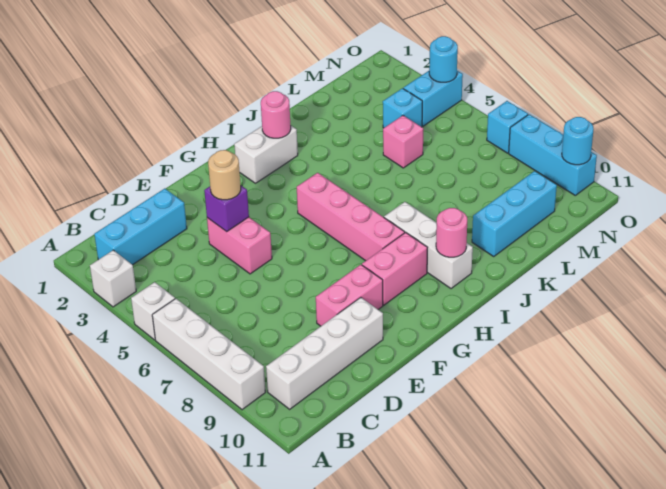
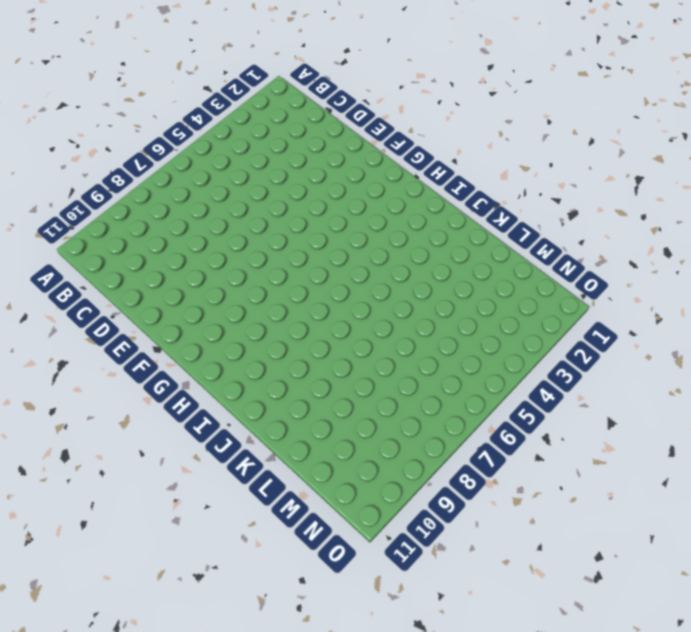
none -> white brick A3 level 1
none -> white brick A5 level 1
none -> white brick A6:A9 level 1

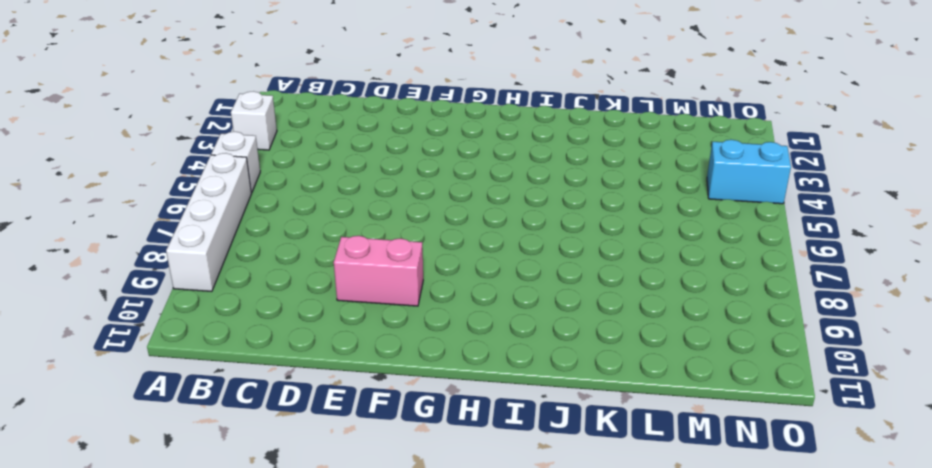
none -> cyan brick B2:D2 level 1
none -> white brick B10:E10 level 1
none -> pink brick E4:E5 level 1

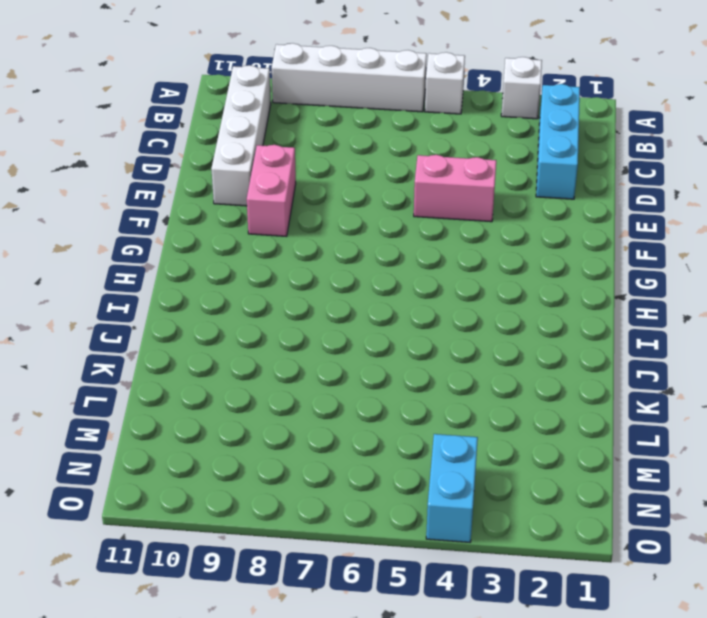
none -> pink brick G9:H9 level 1
none -> white brick H2:I2 level 1
none -> pink brick H5:H8 level 1

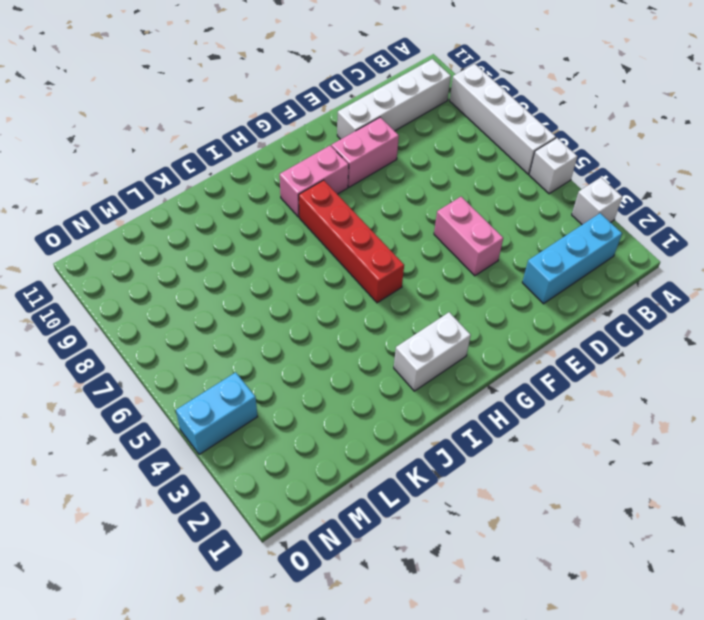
red brick H5:H8 level 1 -> pink brick H5:H8 level 1
none -> white brick I8:I10 level 1
none -> cyan brick K10:M10 level 1
none -> pink brick L5 level 1

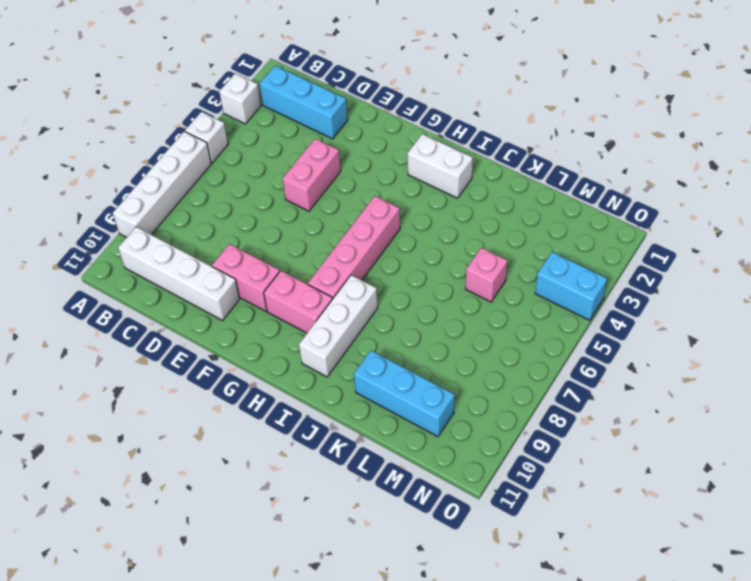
none -> cyan brick M4 level 1
none -> cyan brick O7 level 1
none -> cyan brick O8:O10 level 1

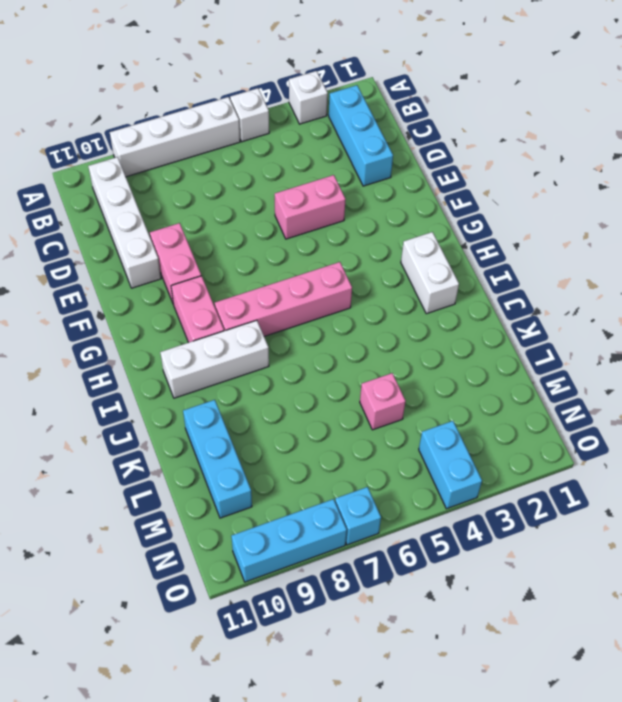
none -> cyan brick M4 level 1
none -> purple brick E4 level 2
none -> pink round brick I2 level 2

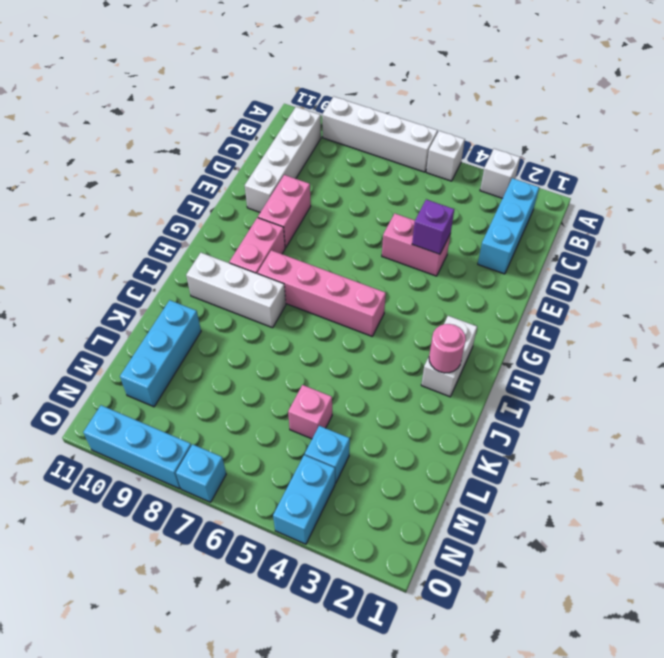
none -> pink round brick I10 level 2
none -> cyan round brick O4 level 2
none -> cyan round brick O10 level 2

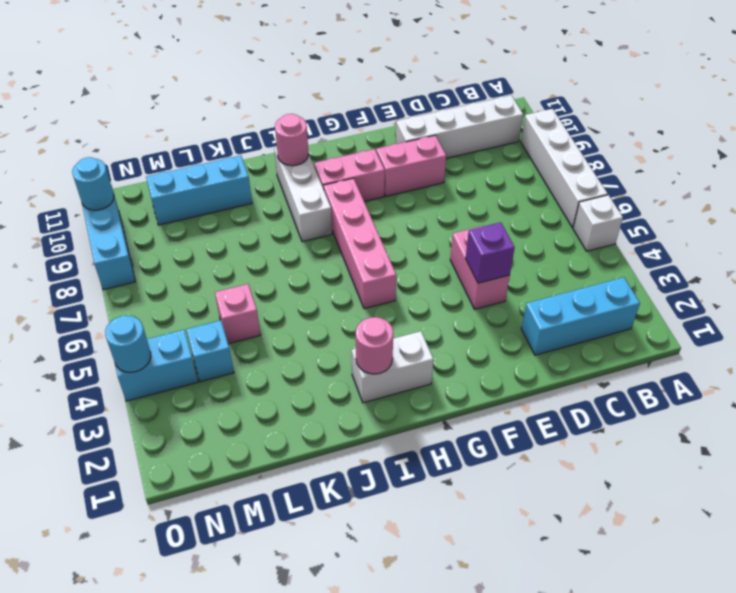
none -> white brick A3 level 1
none -> cyan brick O7 level 1
none -> tan round brick E4 level 3

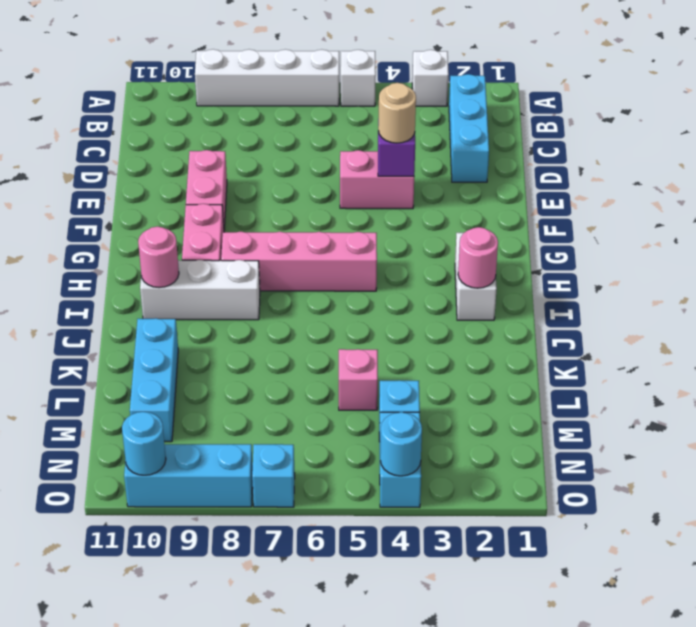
none -> white brick B10:E10 level 1

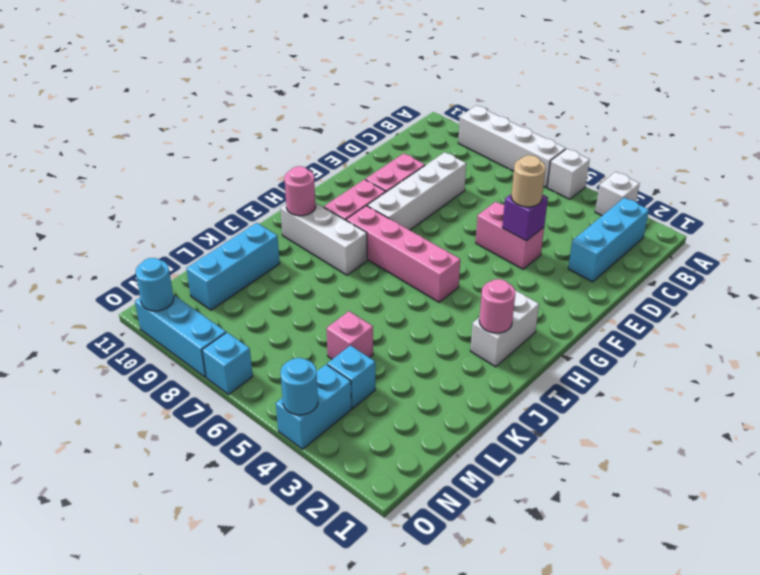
white brick D8:G8 level 1 -> white brick B10:E10 level 1

